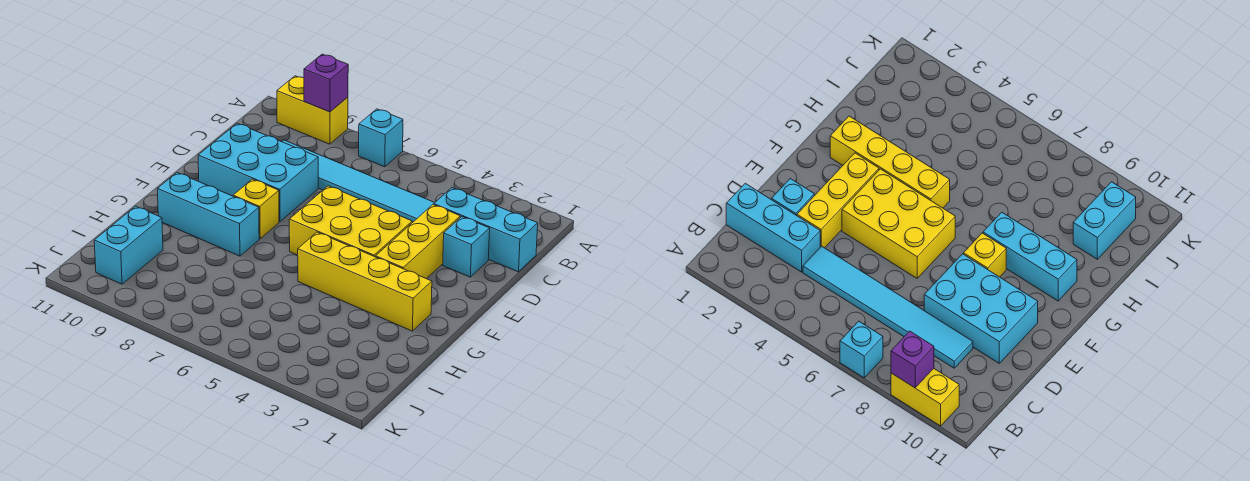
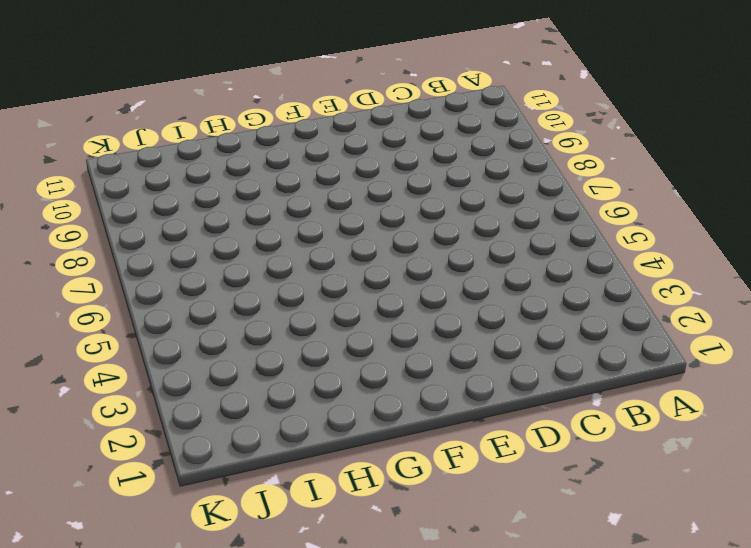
none -> cyan brick A7 level 1
none -> yellow brick A9:A10 level 1
none -> cyan brick C1:C3 level 1

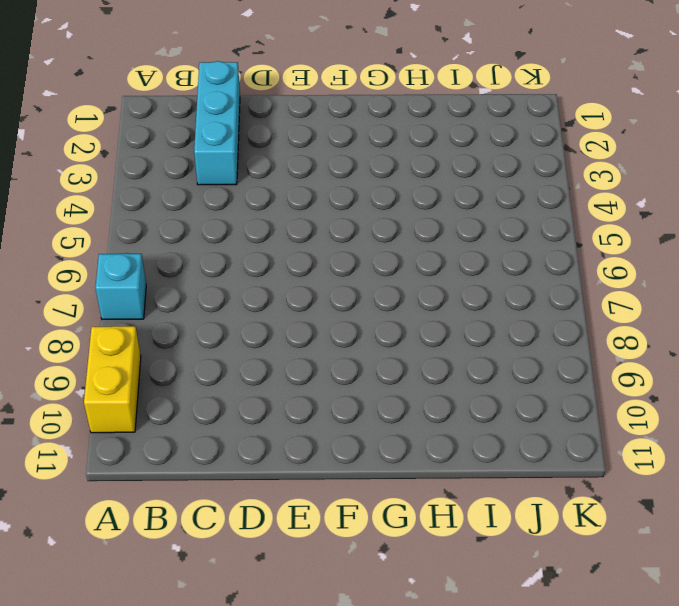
none -> cyan tile C4:C9 level 1
none -> cyan brick D2 level 1
none -> yellow brick D3:F3 level 1

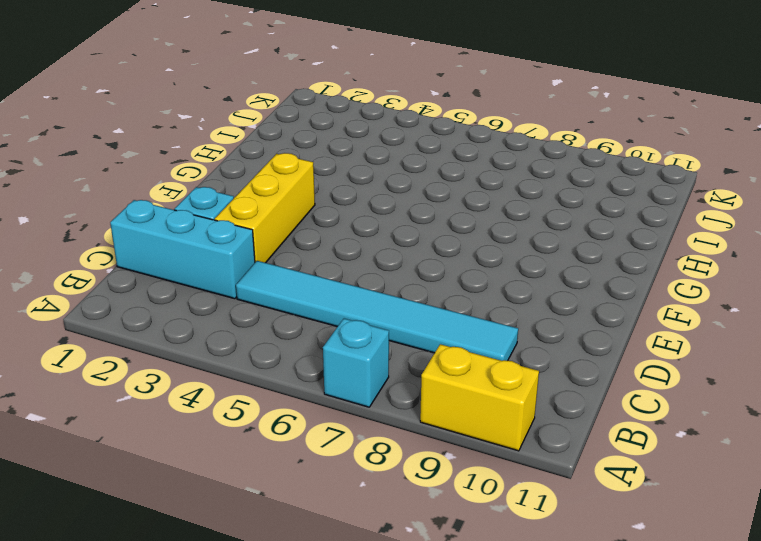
none -> cyan brick D8:E10 level 1
none -> yellow brick E4:F6 level 1
none -> yellow brick F8 level 1

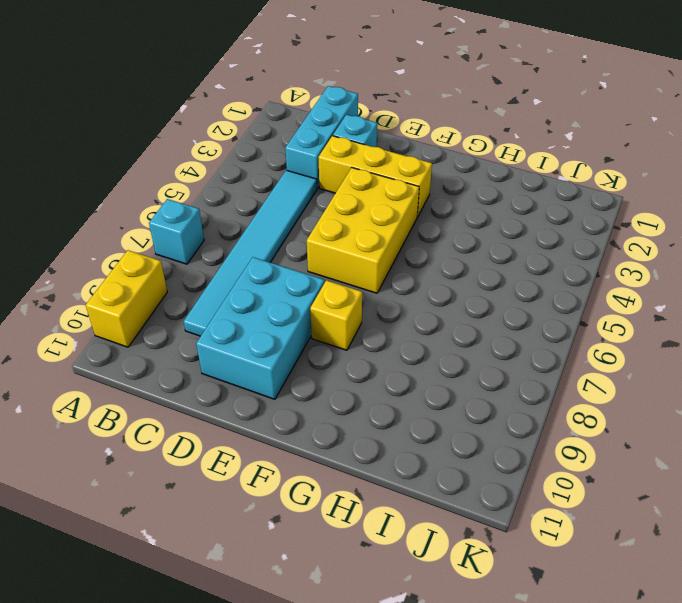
none -> yellow brick G2:G5 level 1
none -> cyan brick G8:G10 level 1
none -> cyan brick I10:J10 level 1

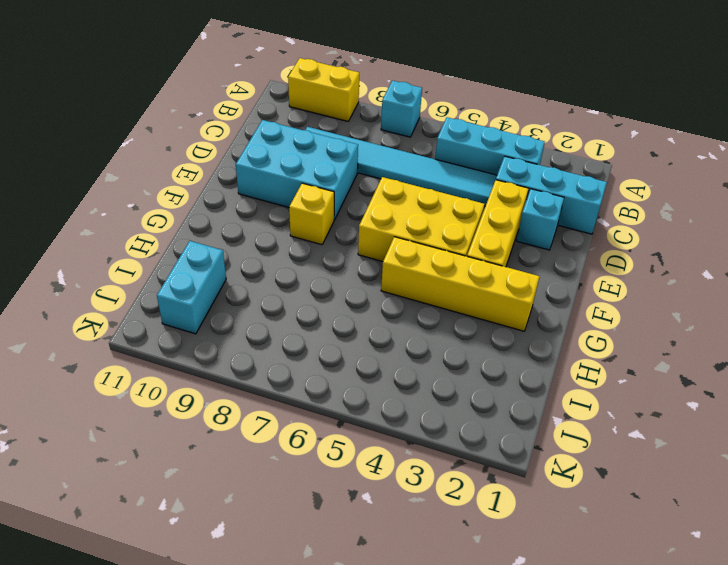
cyan brick B3:B5 level 1 -> cyan brick G8:G10 level 1
none -> purple brick A9 level 2

